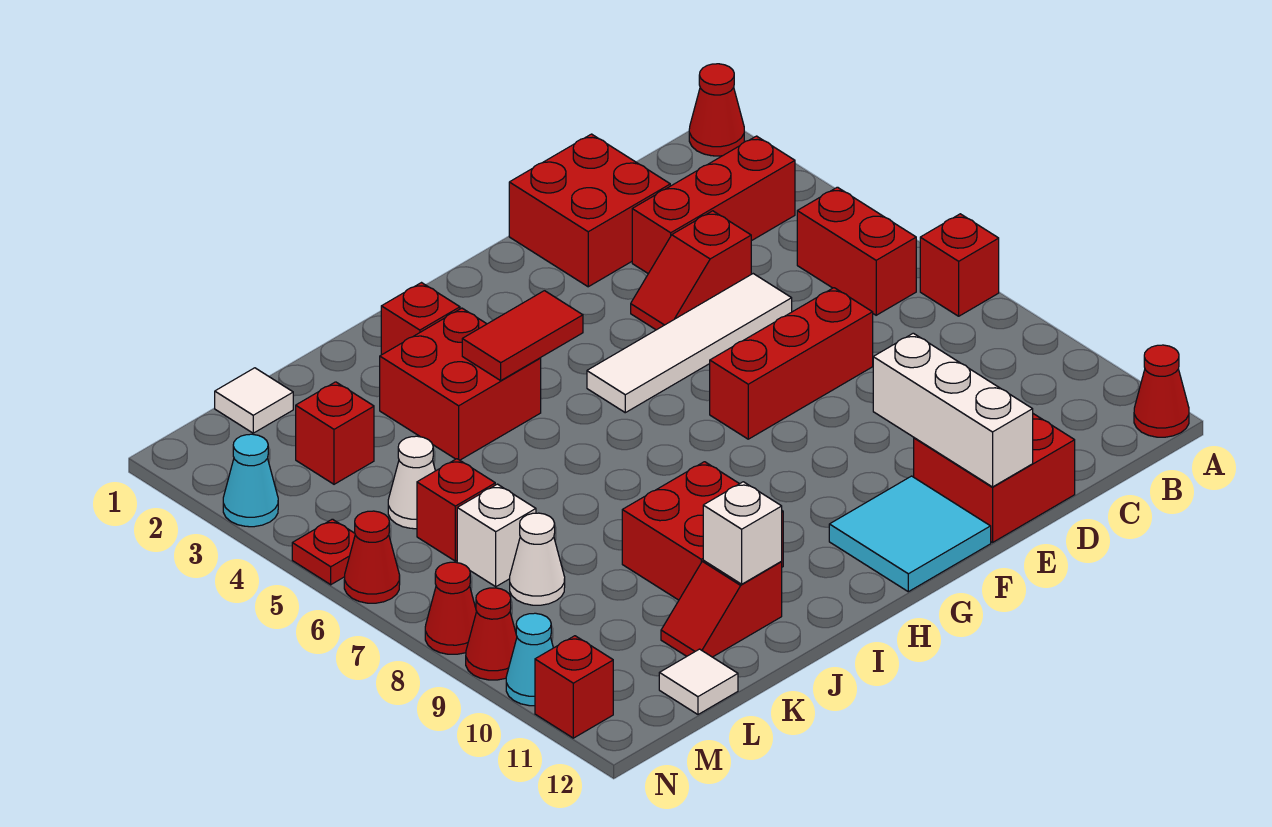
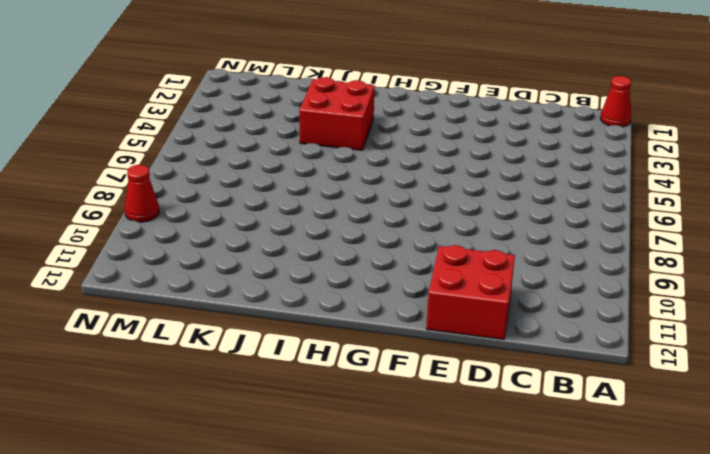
none -> red brick A7 level 1
none -> red cone A12 level 1
none -> red brick B3:D3 level 1
none -> red brick B5:B6 level 1

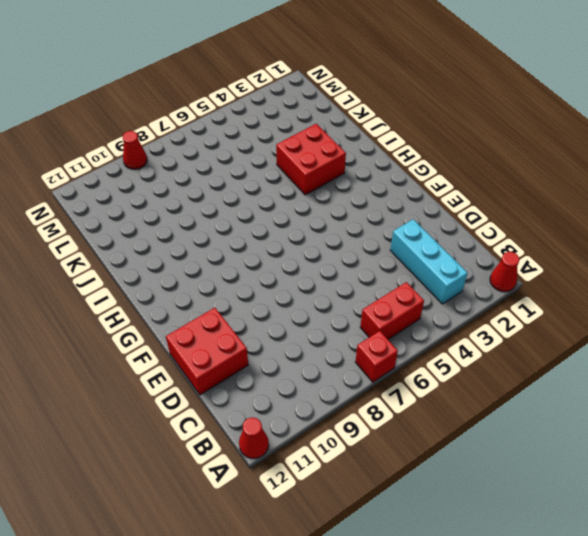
cyan brick B3:D3 level 1 -> red brick B3:D3 level 1
none -> red brick D1:E2 level 1
none -> red slope D4:E4 level 1 top D
none -> white tile D5:G5 level 1
none -> red brick D7:F7 level 1

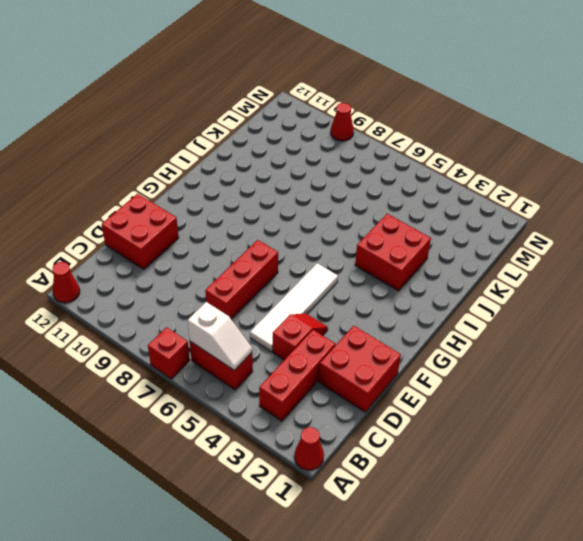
white slope B5:B6 level 2 top 6 -> none
none -> cyan tile F11:G12 level 1
none -> red brick I2 level 1
none -> red brick I9:J10 level 1
none -> red slope J11:K11 level 1 top J

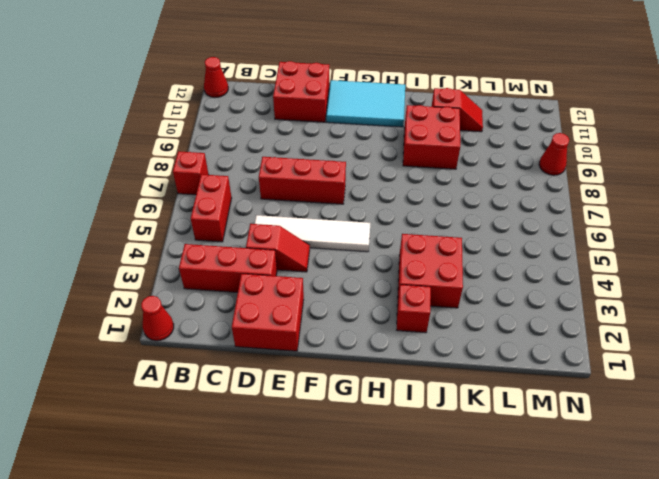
cyan tile F11:H12 level 1 -> cyan tile F11:G12 level 1
none -> white tile L1 level 1
none -> red brick L3 level 1
none -> white cone L5 level 1
none -> red brick L6 level 1

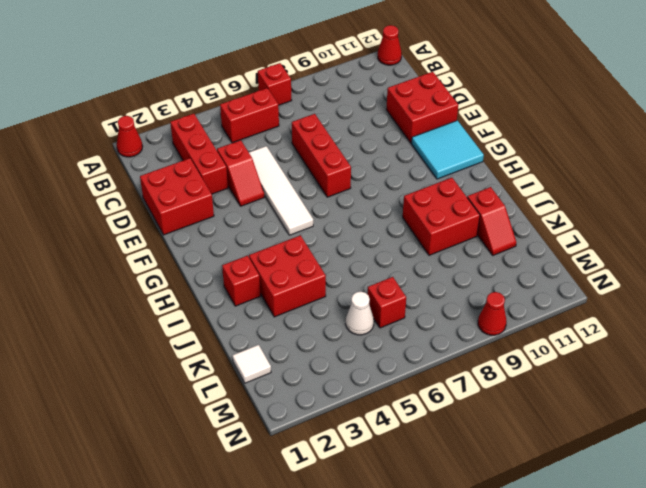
none -> red brick L3 level 1
none -> white brick L7 level 1
none -> white cone L8 level 1
none -> white tile L12 level 1

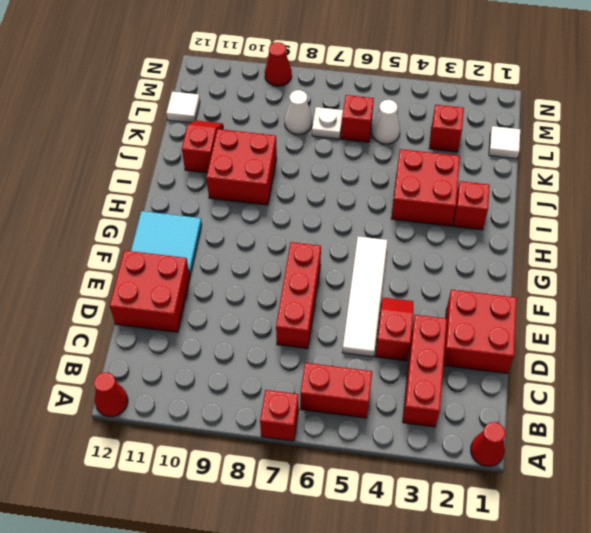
white plate L7 level 1 -> white brick L7 level 1
none -> cyan cone N3 level 1
none -> red plate N5 level 1
none -> red cone N6 level 1
none -> red cone N8 level 1

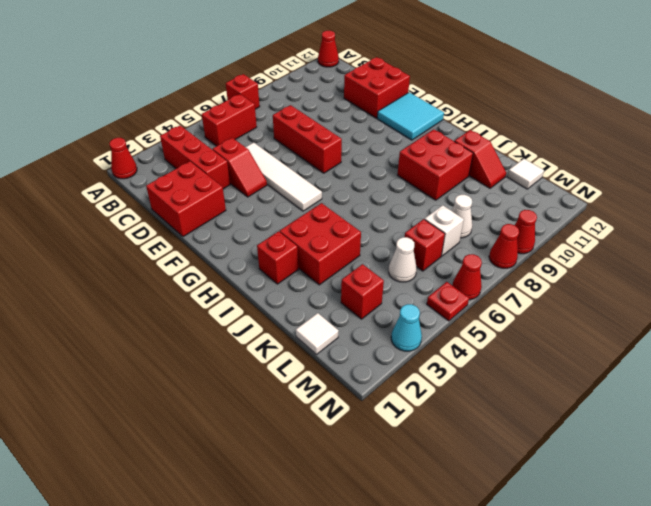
none -> cyan cone N10 level 1
none -> red brick N11 level 1
none -> white brick E10:E12 level 2
none -> red tile H4:I4 level 2

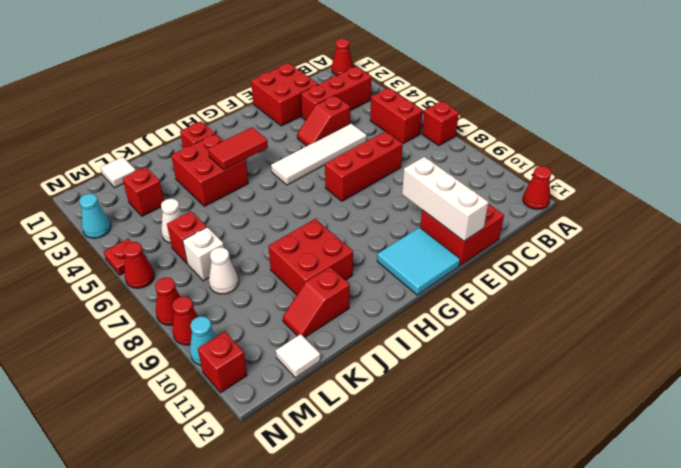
none -> white brick J11 level 2

